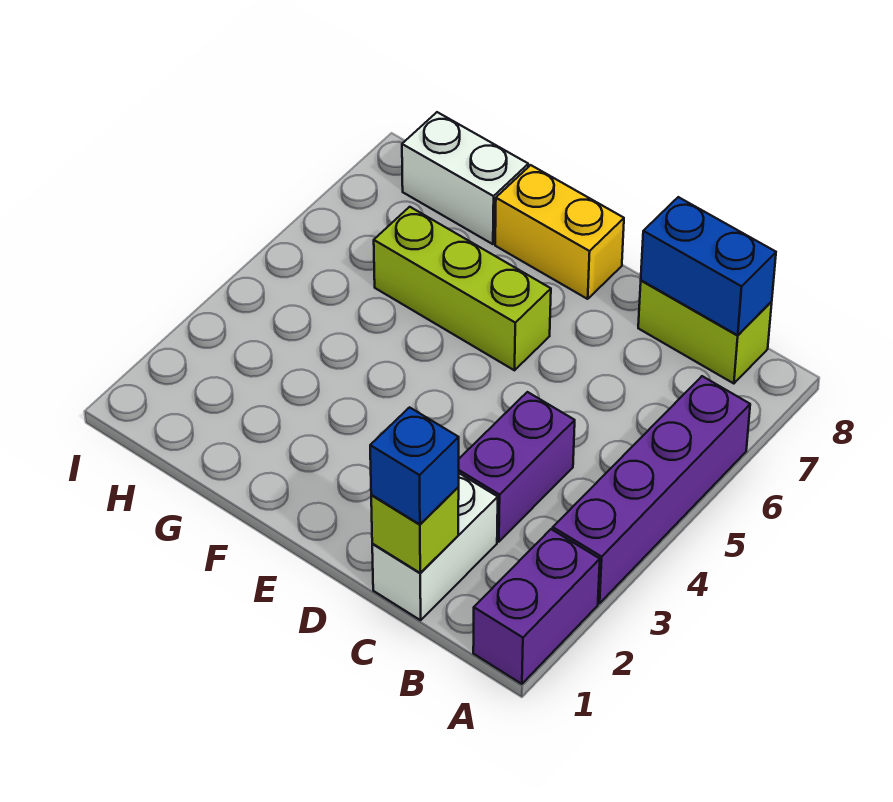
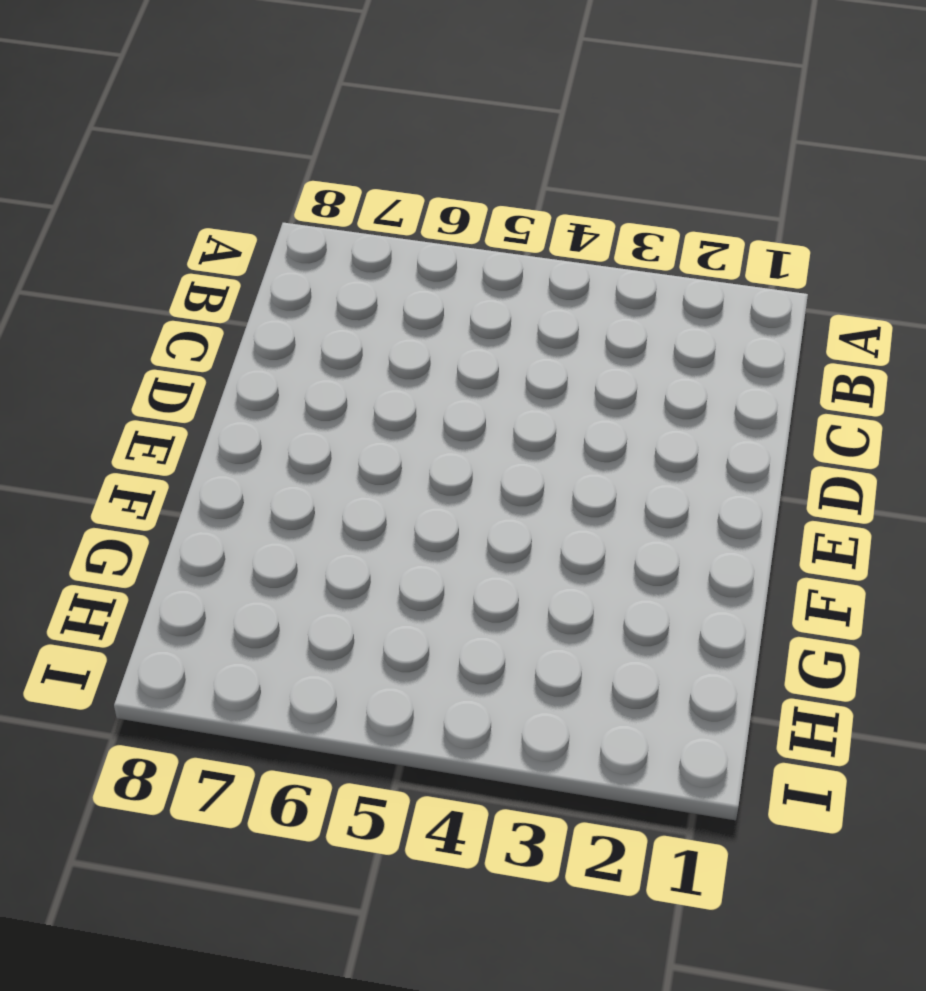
none -> purple brick A1:A2 level 1
none -> purple brick A3:A6 level 1

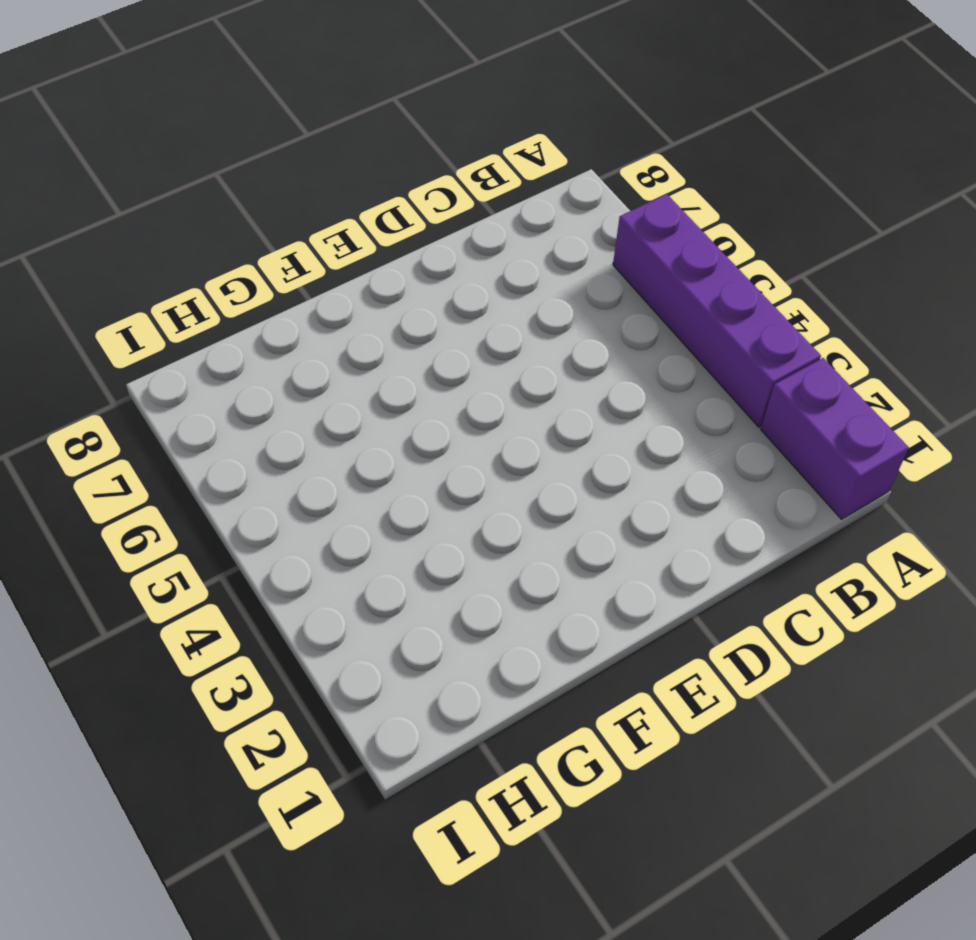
none -> lime brick B8:C8 level 1
none -> white brick C1:C2 level 1

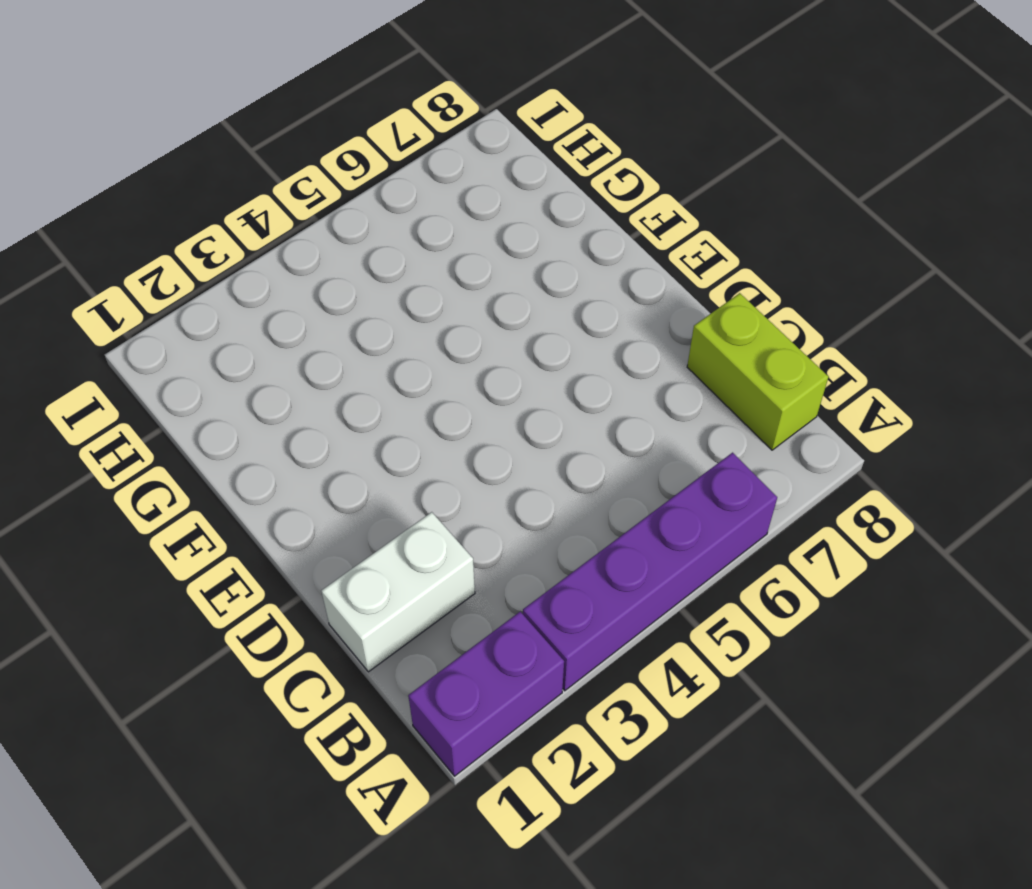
none -> purple brick C3:C4 level 1
none -> lime brick E6:G6 level 1

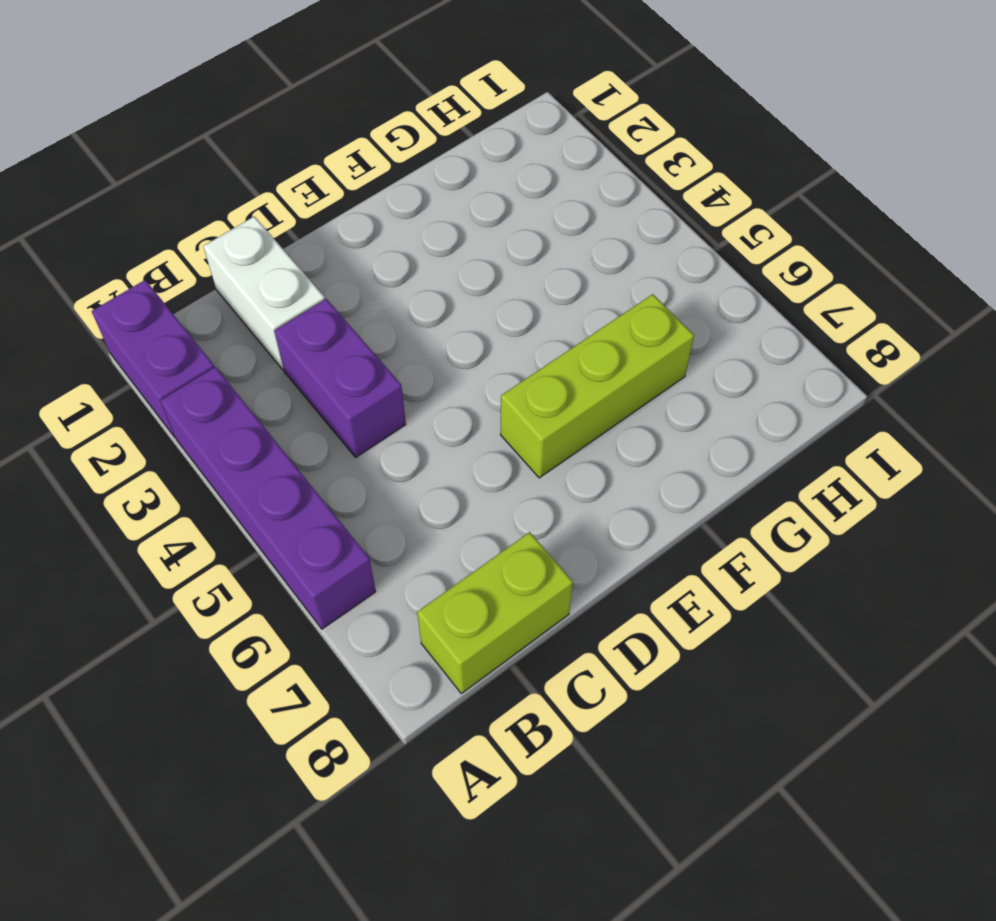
none -> yellow brick E8:F8 level 1
none -> white brick G8:H8 level 1

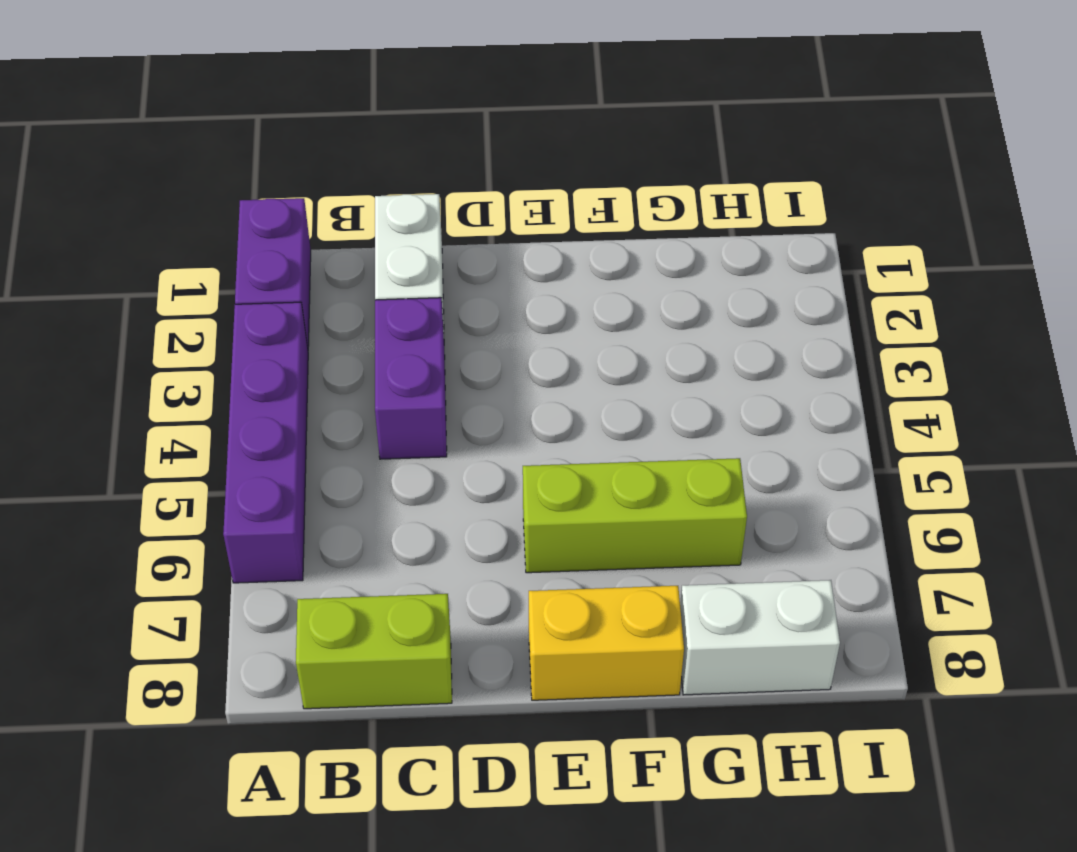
none -> blue brick B8:C8 level 2
none -> lime brick C1 level 2

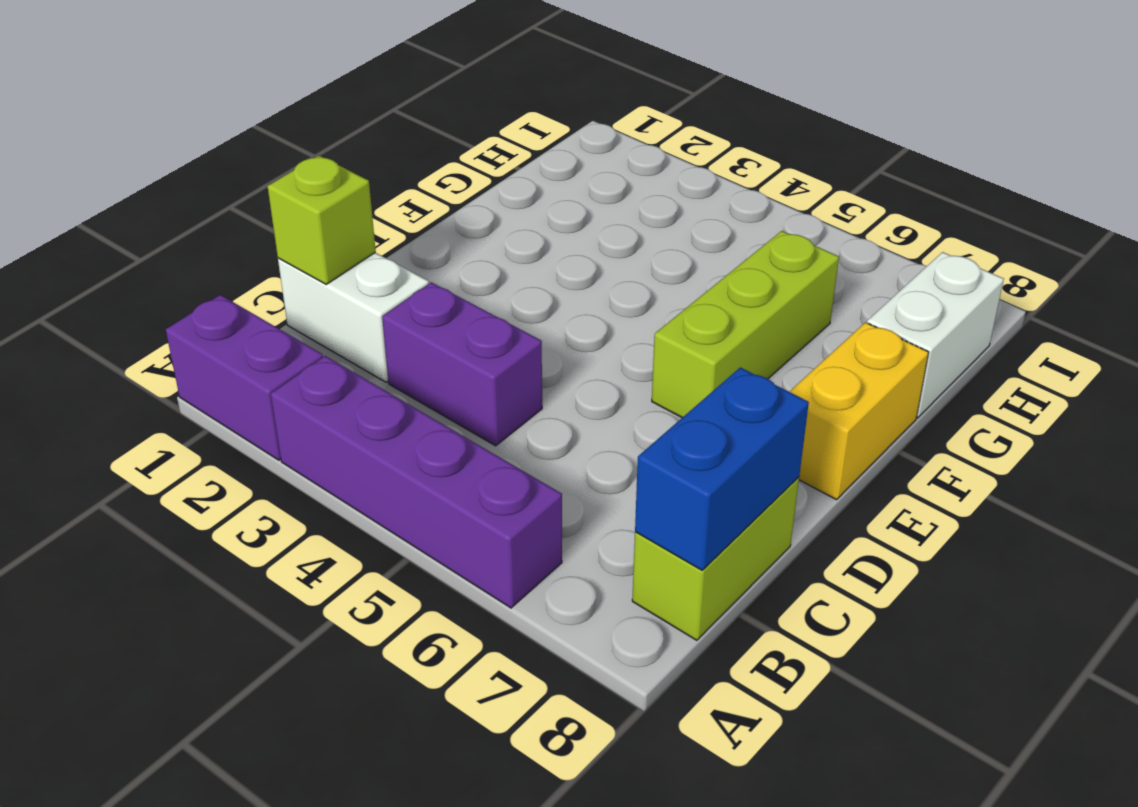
none -> blue brick C1 level 3

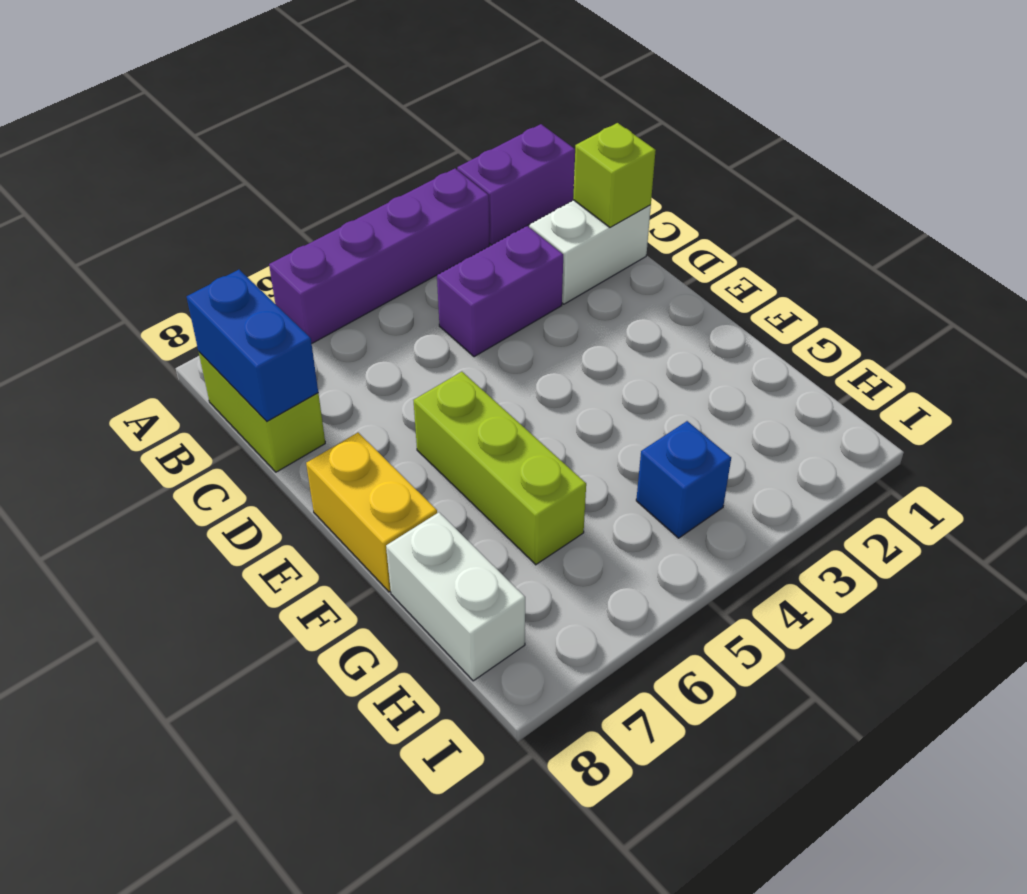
blue brick H4 level 1 -> blue brick C1 level 3

